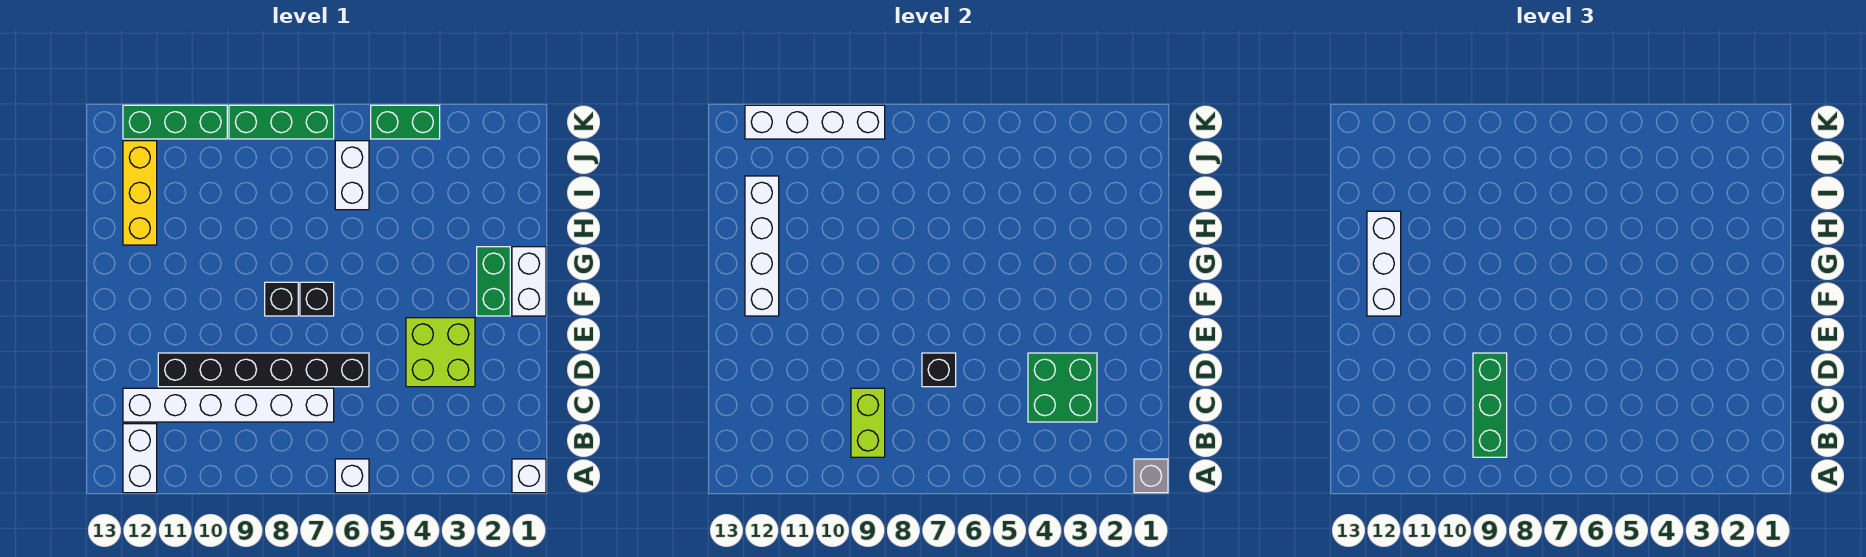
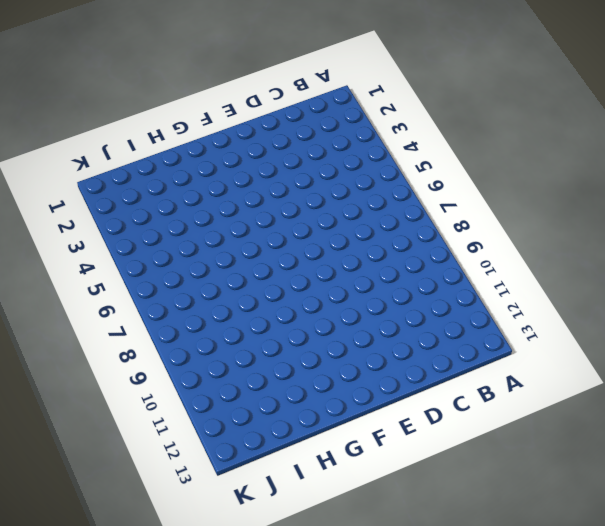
none -> white brick A1 level 1
none -> white brick A6 level 1
none -> white brick A12:B12 level 1

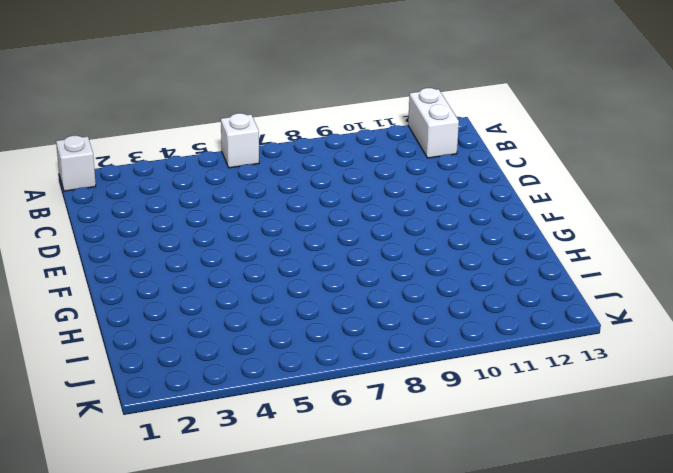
none -> white brick C7:C12 level 1
none -> lime brick D3:E4 level 1
none -> black brick D6:D11 level 1

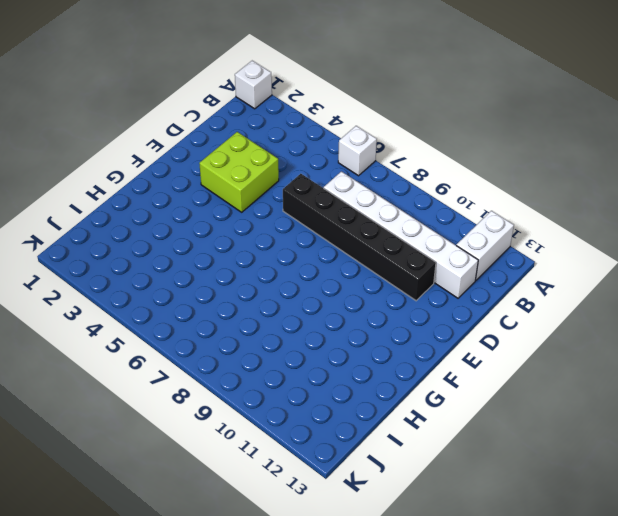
none -> white brick F1:G1 level 1
none -> green brick F2:G2 level 1
none -> black brick F7 level 1

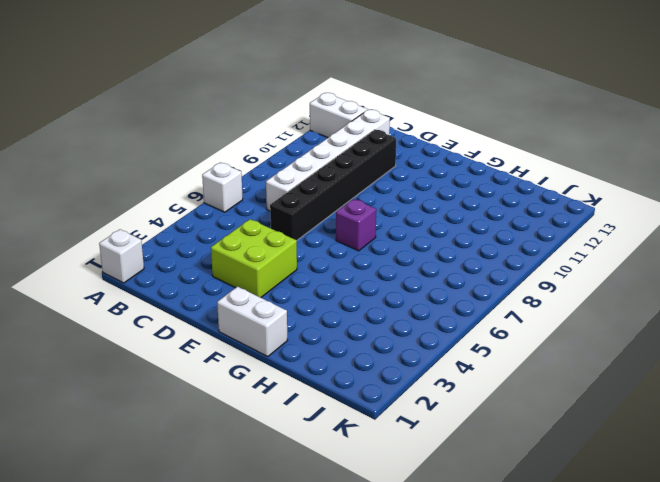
purple brick F7 level 1 -> black brick F7 level 1
none -> green brick F2:G2 level 1
none -> black brick F8 level 1
none -> yellow brick H12:J12 level 1

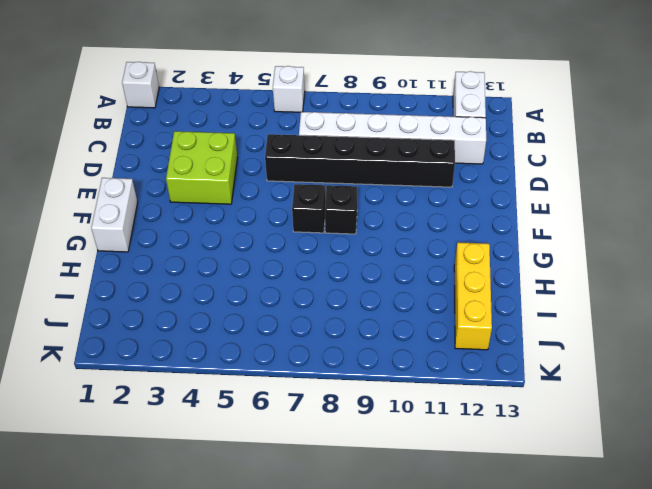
none -> green brick F2:G2 level 1
none -> white brick I6:J6 level 1
none -> green brick K4:K5 level 1

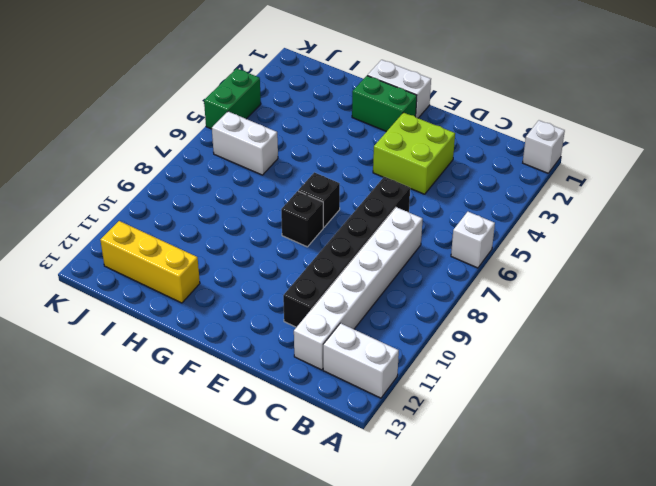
none -> green brick K7:K9 level 1
none -> green brick K10:K12 level 1
none -> grey brick A1 level 2

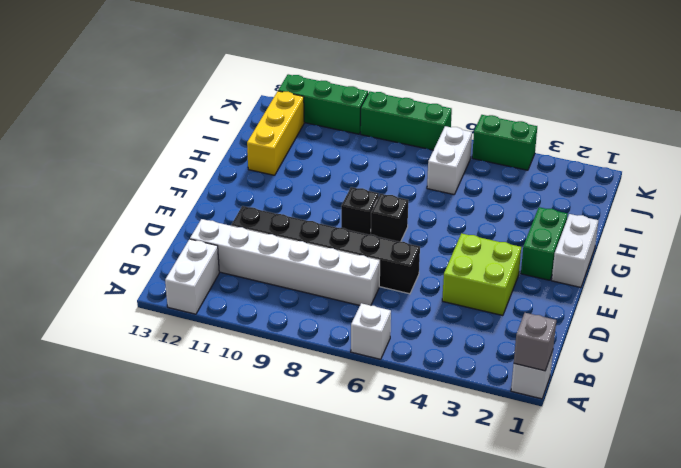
none -> lime brick B9:C9 level 2
none -> green brick C3:D4 level 2
none -> black brick D7 level 2

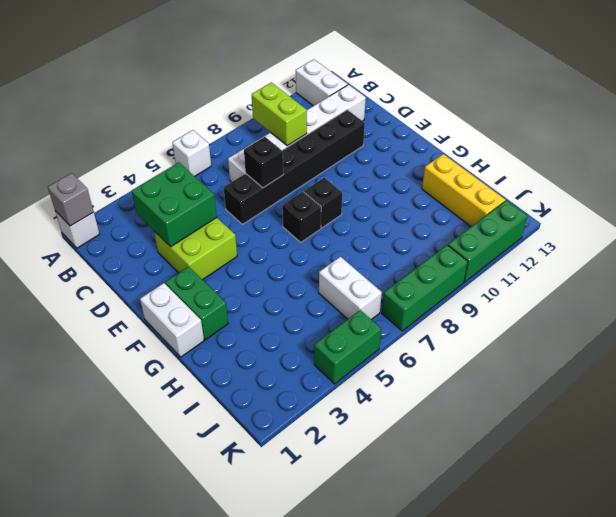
none -> white brick F12:I12 level 2
none -> white brick K9:K12 level 2
none -> green brick B9:D9 level 3

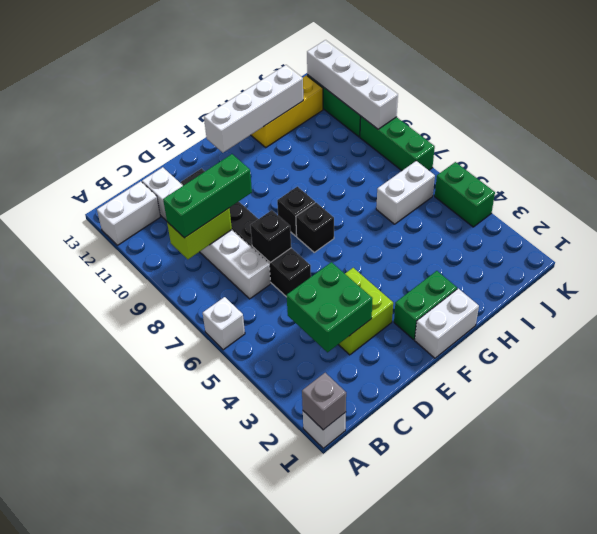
none -> white brick F12:H12 level 3

